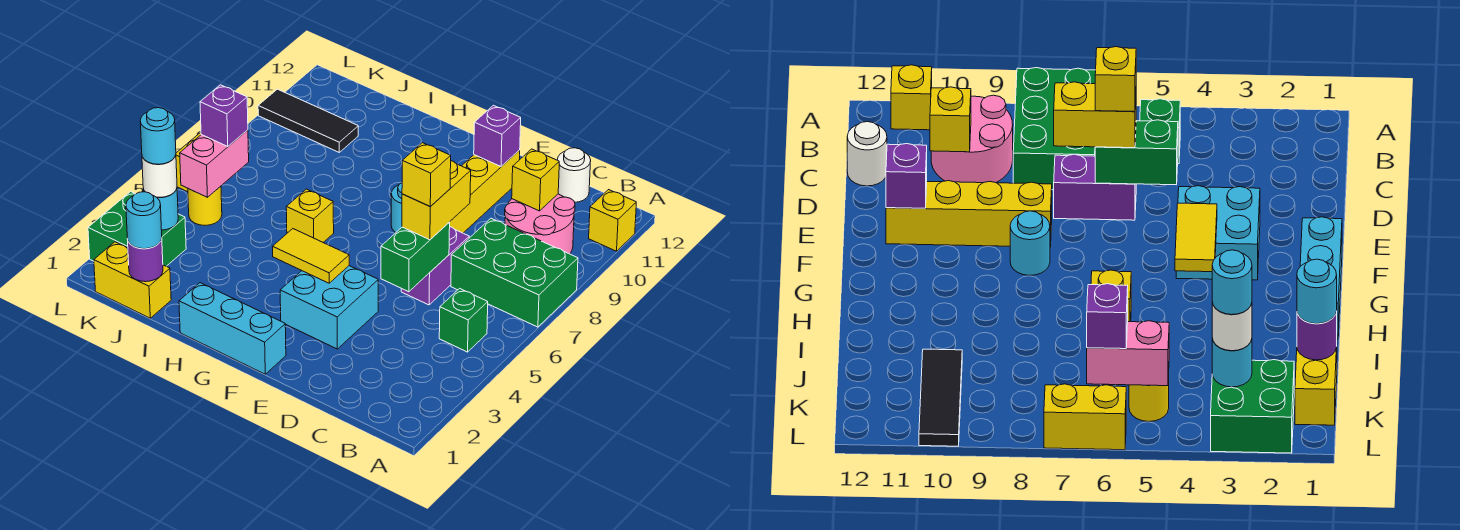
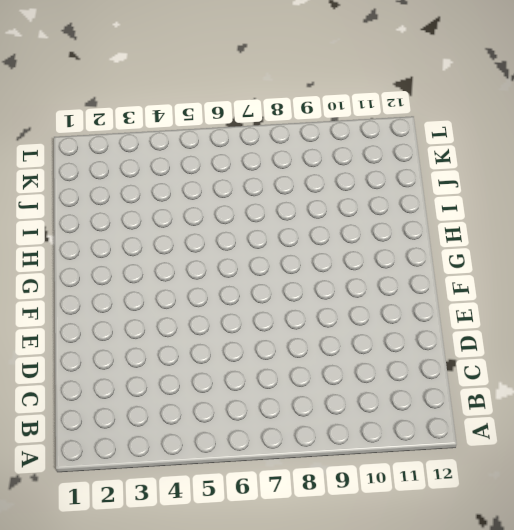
none -> green brick A7:C8 level 1
none -> yellow brick A11 level 1
none -> green brick B5 level 1

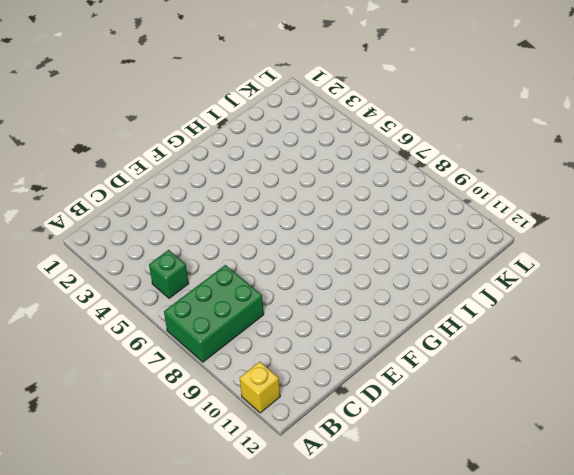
none -> pink round brick B9:C10 level 1
none -> white round brick C12 level 1
none -> purple brick D6:D7 level 1

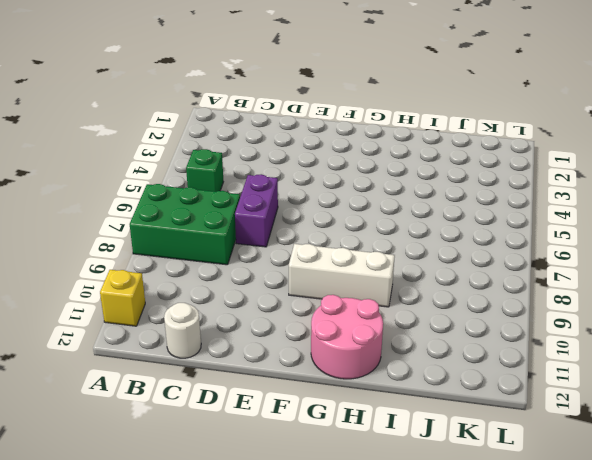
white brick F9:H9 level 1 -> none
pink round brick G11:H12 level 1 -> pink round brick B9:C10 level 1
none -> cyan brick E3:F4 level 1
none -> yellow brick E8:E11 level 1
none -> cyan brick F1:H1 level 1

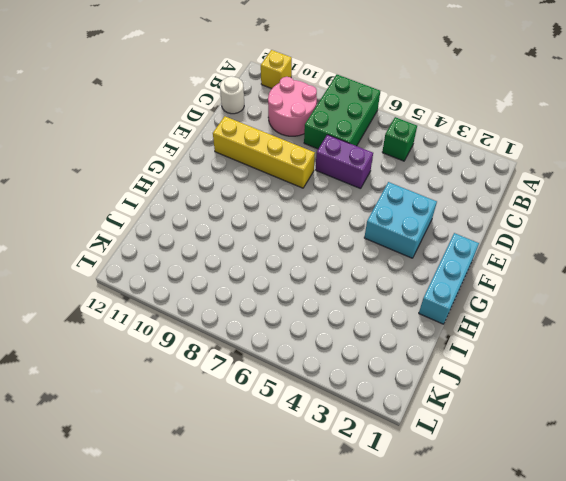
none -> cyan round brick F8 level 1
none -> yellow brick H6 level 1
none -> yellow brick J1:K1 level 1

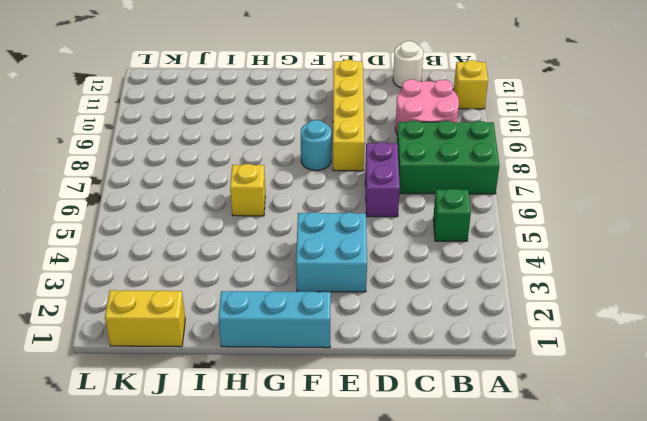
none -> black tile J10:L10 level 1
none -> green brick K2:L3 level 1
none -> yellow round brick K5 level 1

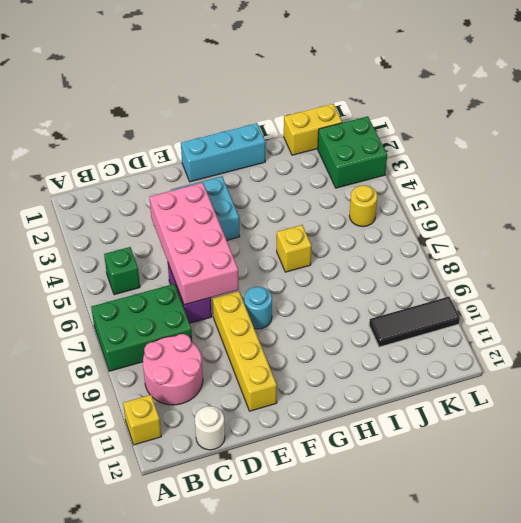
pink brick D4:E7 level 2 -> green brick D5:D6 level 2
none -> yellow brick L6:L7 level 1
none -> yellow brick C10 level 2
none -> purple brick E11 level 2

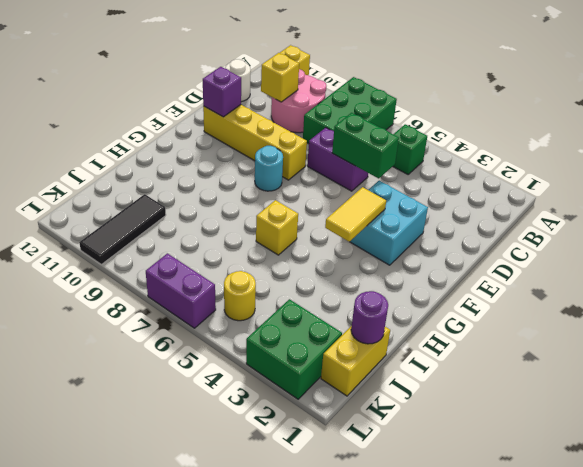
purple brick L6:L7 level 1 -> yellow brick L6:L7 level 1
none -> cyan brick F1:H1 level 1
none -> cyan round brick K3 level 2
none -> pink brick K5:K6 level 2

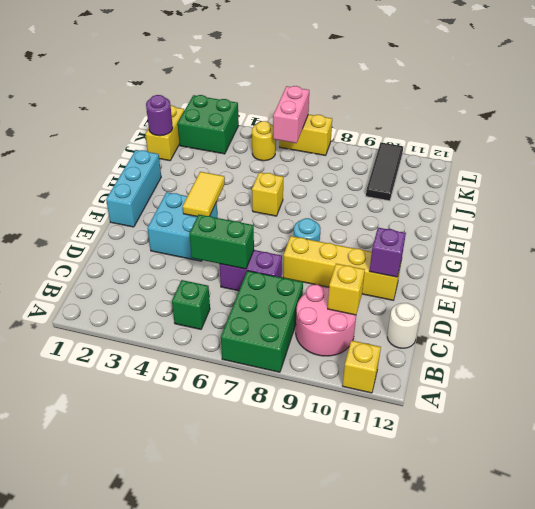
pink brick K6:L6 level 2 -> pink brick K5:K6 level 2
none -> cyan round brick K3 level 2
none -> yellow brick D6:D7 level 3
none -> cyan round brick J1 level 3

